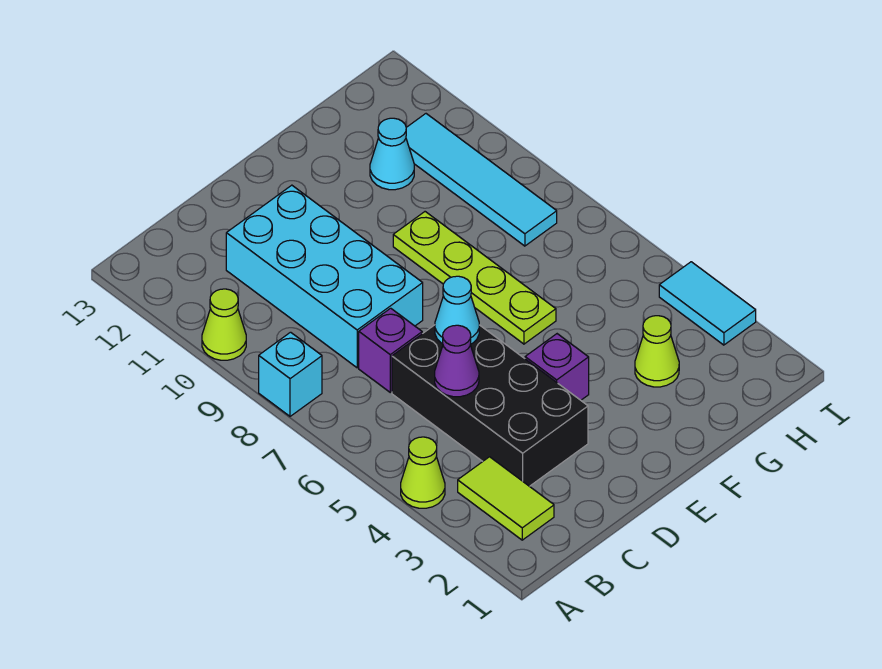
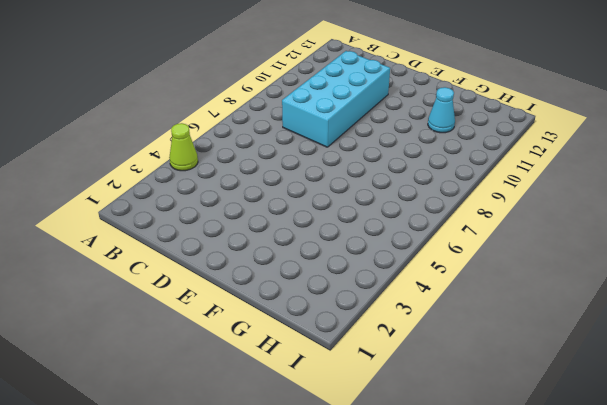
none -> cyan brick A8 level 1
none -> lime cone A10 level 1
none -> lime tile B2:B3 level 1

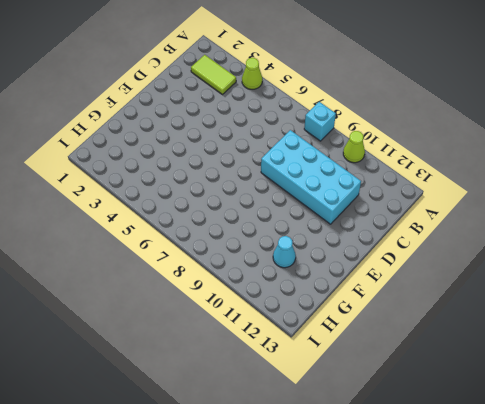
none -> black brick C3:D6 level 1
none -> purple brick C7 level 1
none -> purple brick E4 level 1

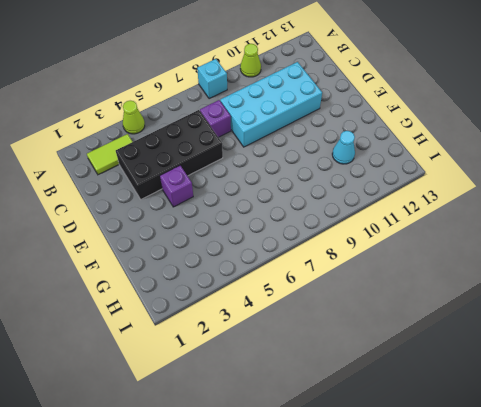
none -> lime plate F6:F9 level 1
none -> lime cone G3 level 1
none -> cyan tile H8:H11 level 1

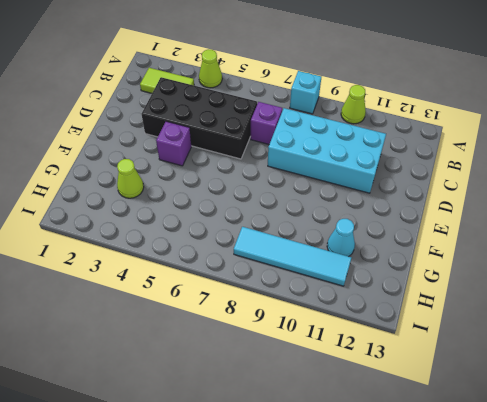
none -> lime plate F6:F9 level 1
none -> cyan tile I3:I4 level 1
none -> purple cone C5 level 2

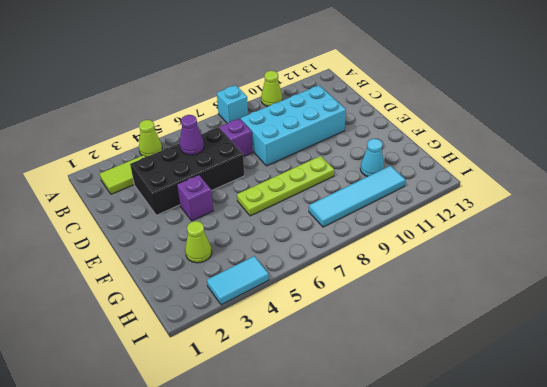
none -> cyan cone D6 level 2

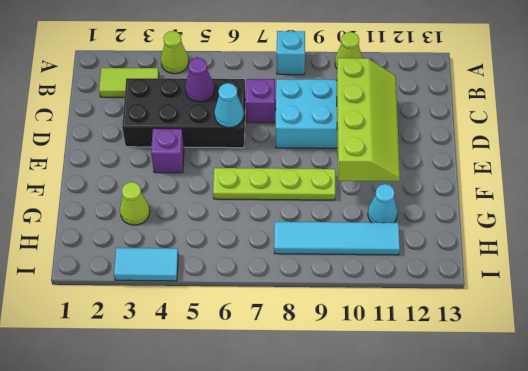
lime slope C10:F11 level 2 top 10 -> none

